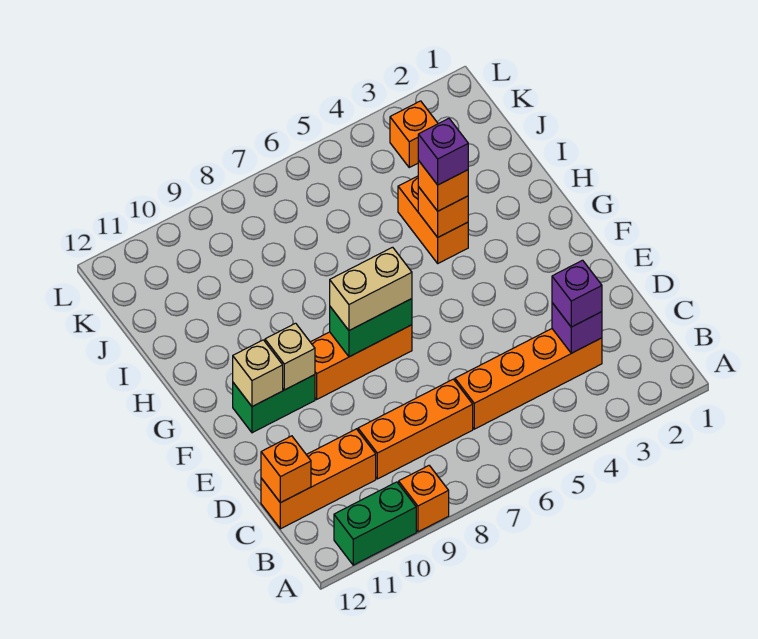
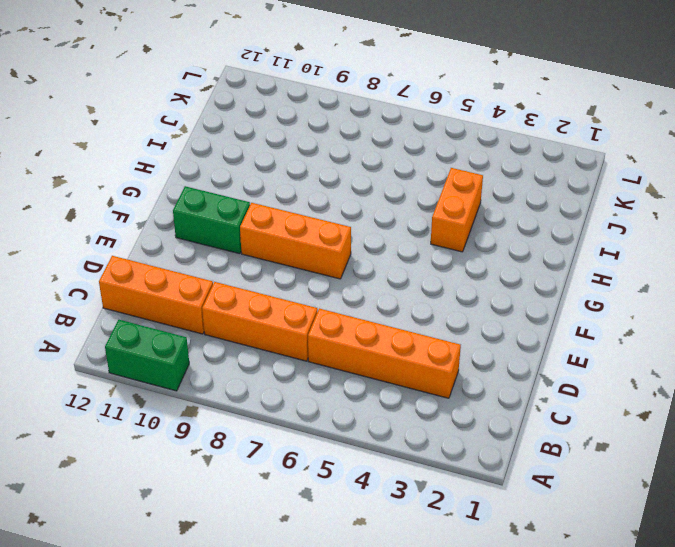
none -> orange brick A9 level 1
none -> orange brick K3 level 1
none -> purple brick C3 level 2

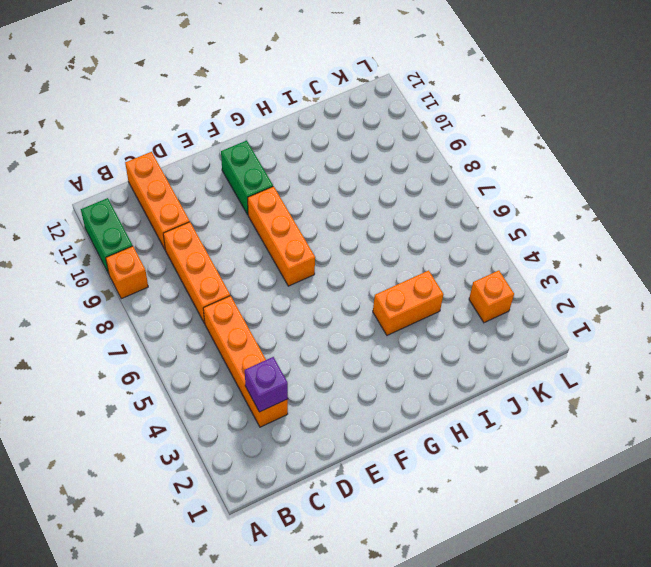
none -> orange brick C12 level 2
none -> green brick F7:F8 level 2
none -> tan brick F10 level 2

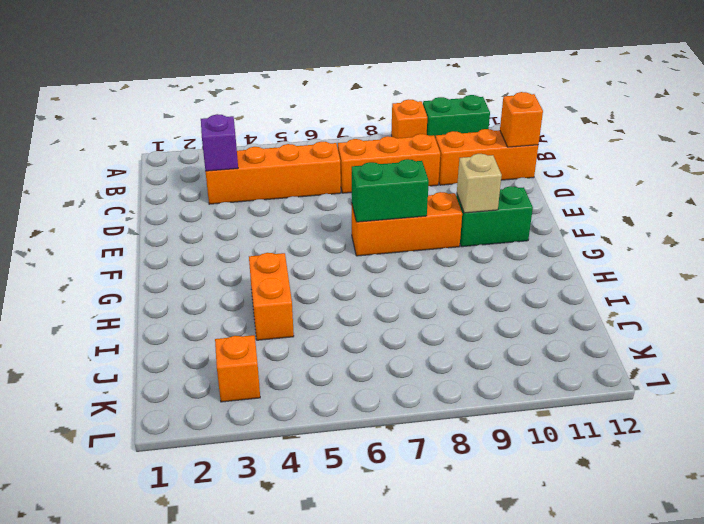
none -> tan brick F11 level 2
none -> orange brick H4 level 2
none -> purple brick C3 level 3

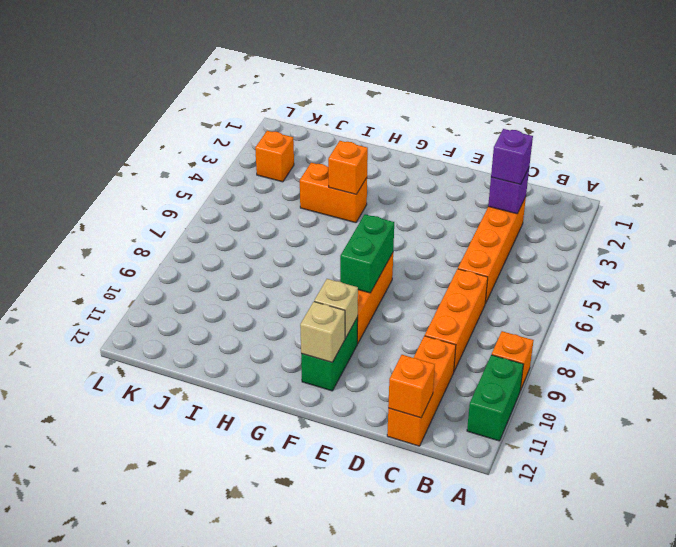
none -> tan brick F7:F8 level 3
none -> orange brick H4 level 3
none -> purple brick H4 level 4

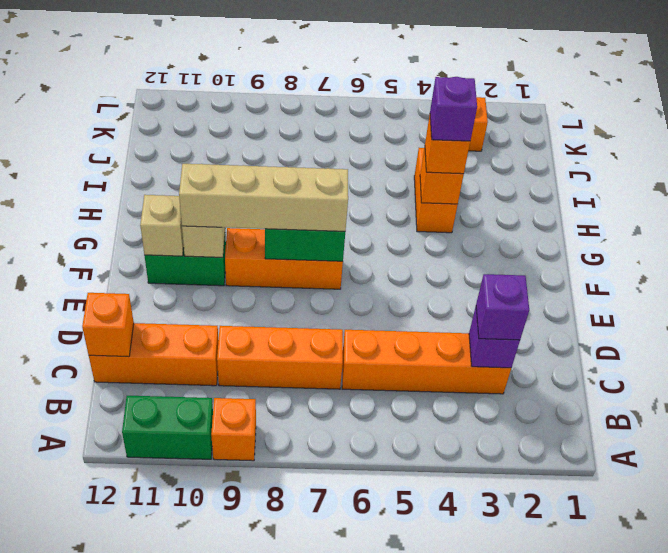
tan brick F7:F10 level 3 -> tan brick F7:F8 level 3

